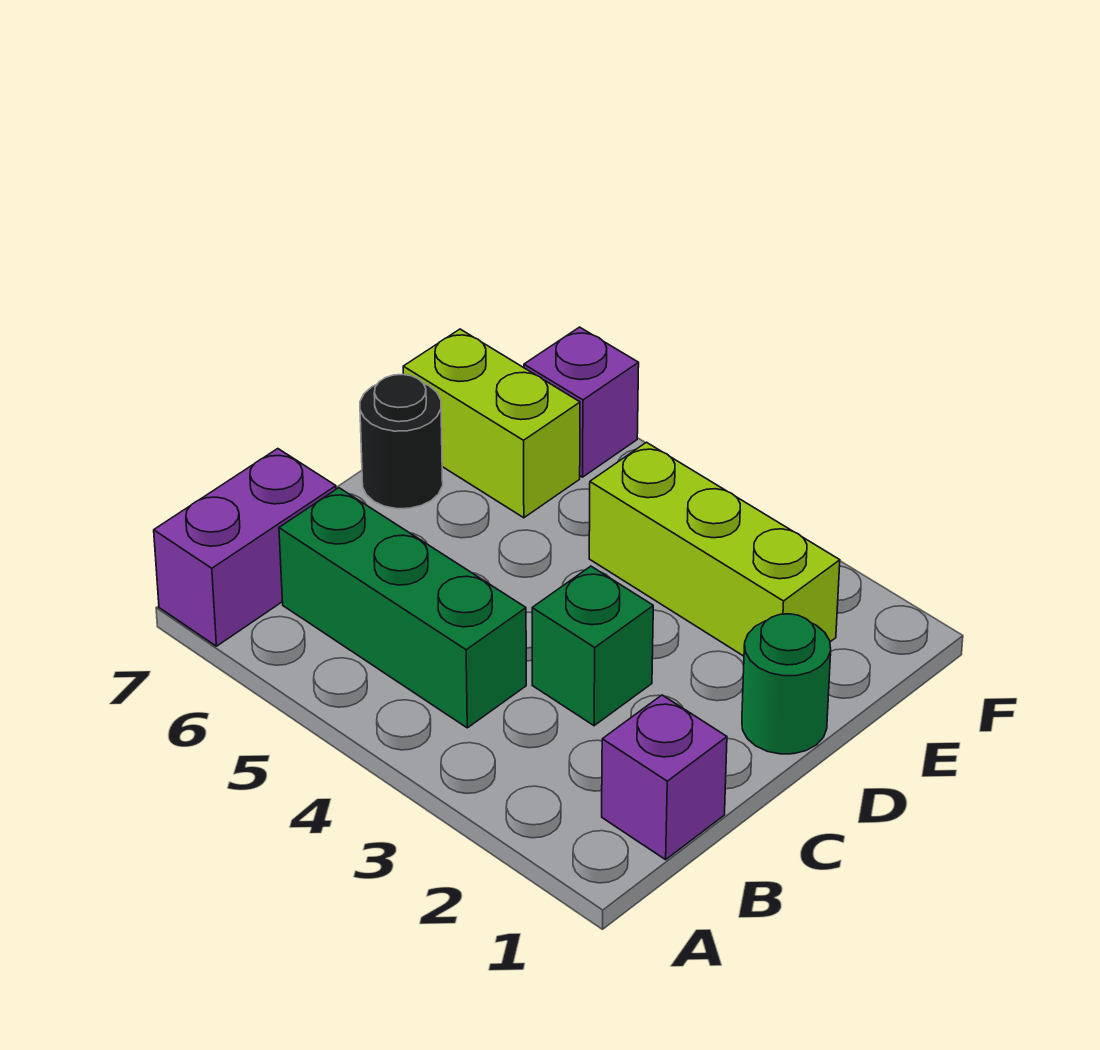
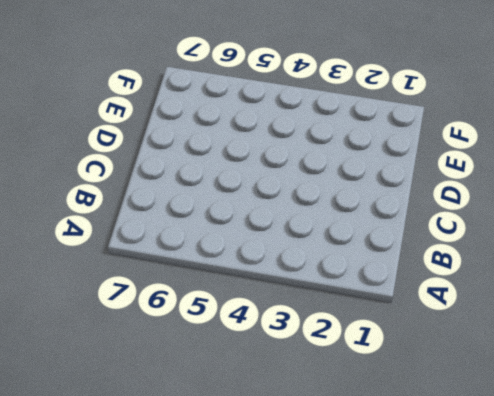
none -> purple brick A7:B7 level 1
none -> purple brick B1 level 1

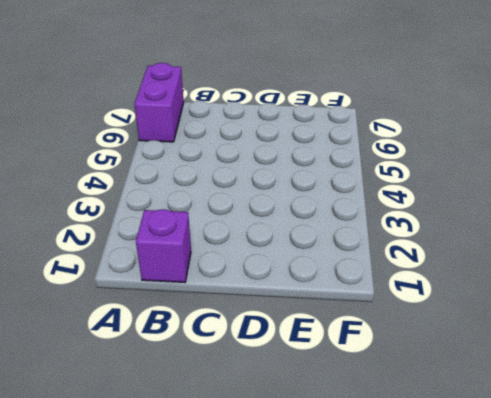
purple brick A6:A7 level 1 -> purple brick A7:B7 level 1
none -> green brick B4:B6 level 1
none -> green brick C3 level 1

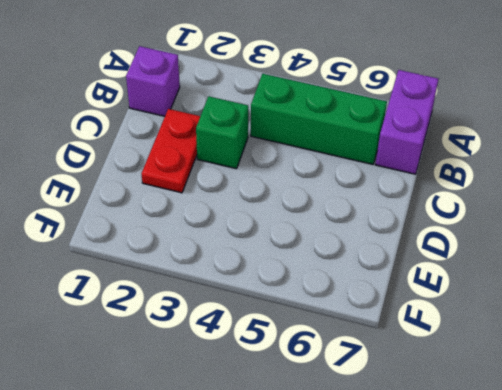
red plate C2:D2 level 1 -> none
none -> green round brick D1 level 1
none -> black round brick D7 level 1

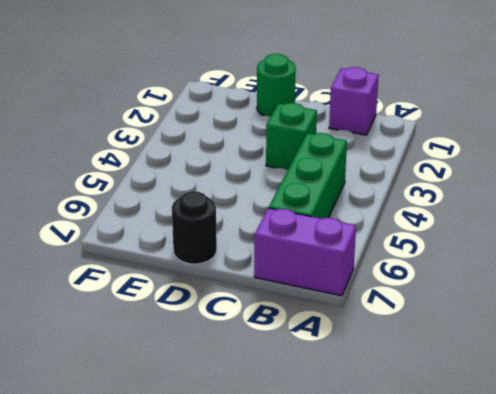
none -> lime brick E2:E4 level 1
none -> lime brick E6:E7 level 1

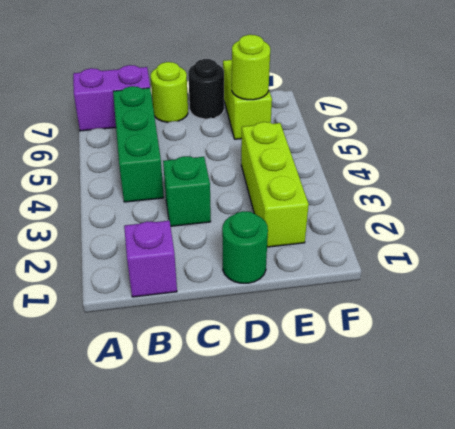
lime round brick C7 level 1 -> none
lime round brick E6 level 2 -> none
none -> purple brick F6 level 1

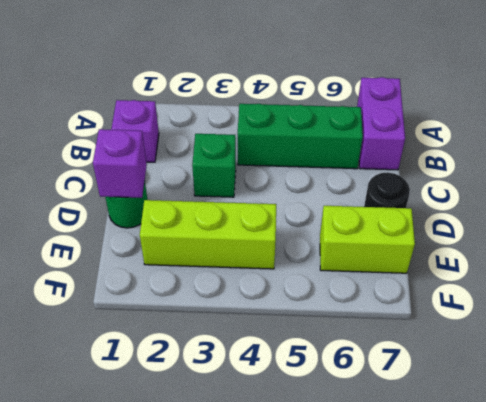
purple brick D1 level 2 -> purple brick F6 level 1

